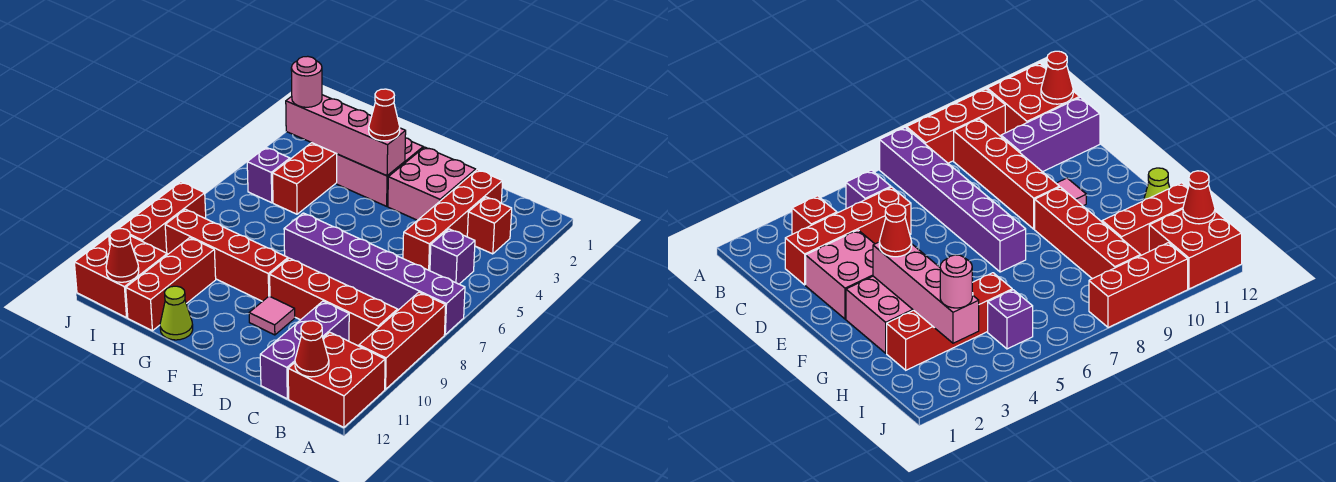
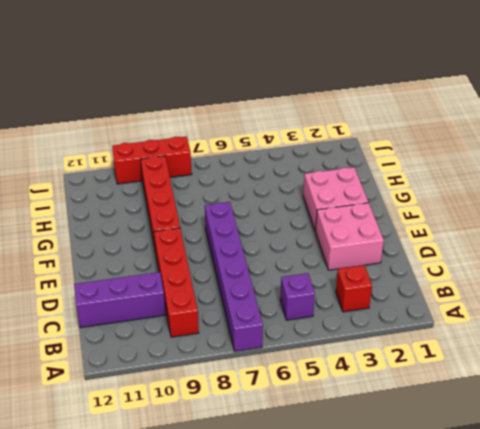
none -> red brick A8:A10 level 1
none -> red brick A11:B12 level 1
none -> red brick C2:C5 level 1

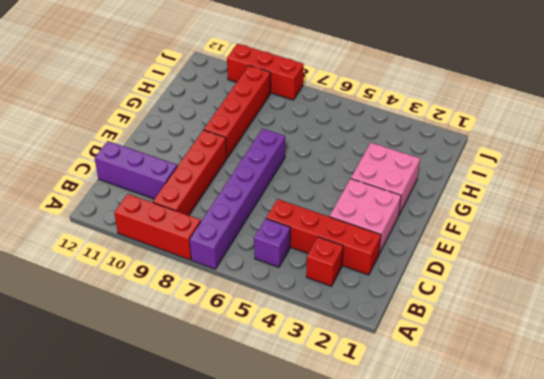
none -> red brick A11:B12 level 1
none -> pink tile E10 level 1
none -> lime cone G12 level 1

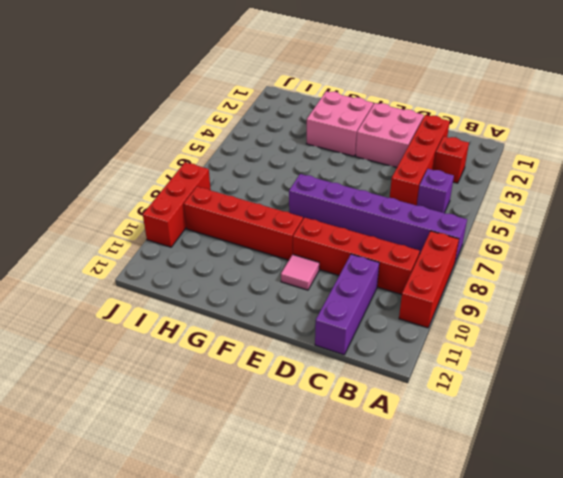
none -> red brick A11:B12 level 1
none -> lime cone G12 level 1
none -> red brick H2:H5 level 1

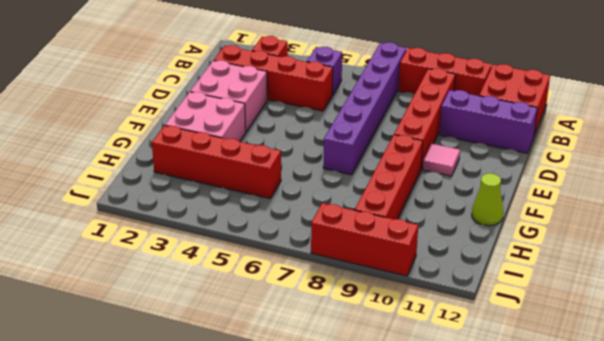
none -> red brick H10:H12 level 1
none -> purple brick I5 level 1
none -> red brick I11:J12 level 1

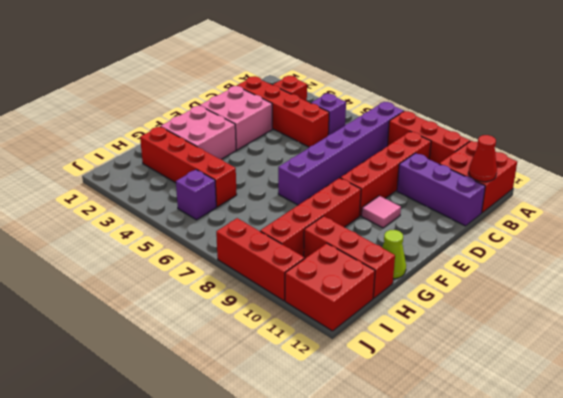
none -> pink brick F3:I3 level 2
none -> red cone I12 level 2
none -> red cone F3 level 3

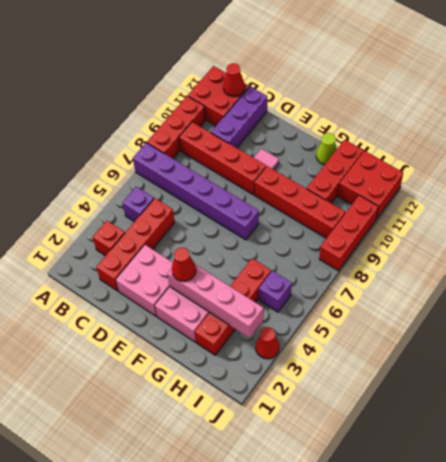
red cone J3 level 1 -> red cone I12 level 2
none -> pink round brick I3 level 3

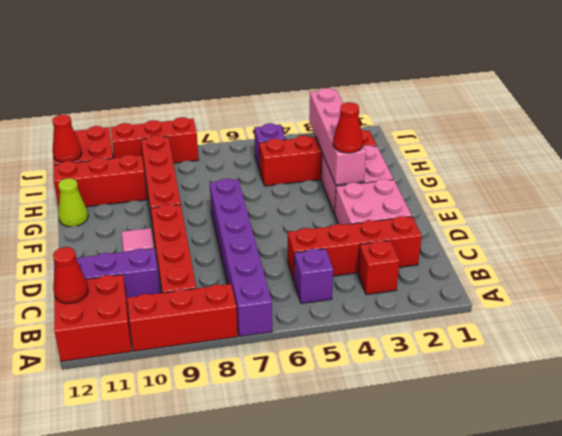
none -> pink round brick I3 level 3

